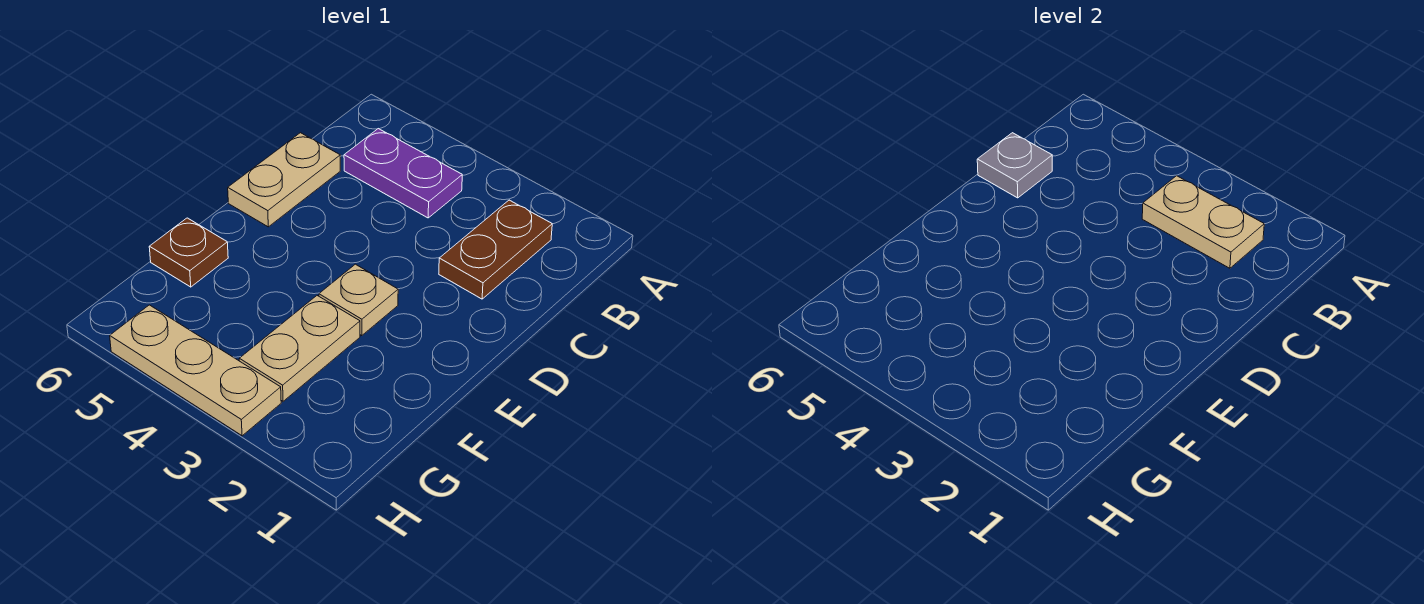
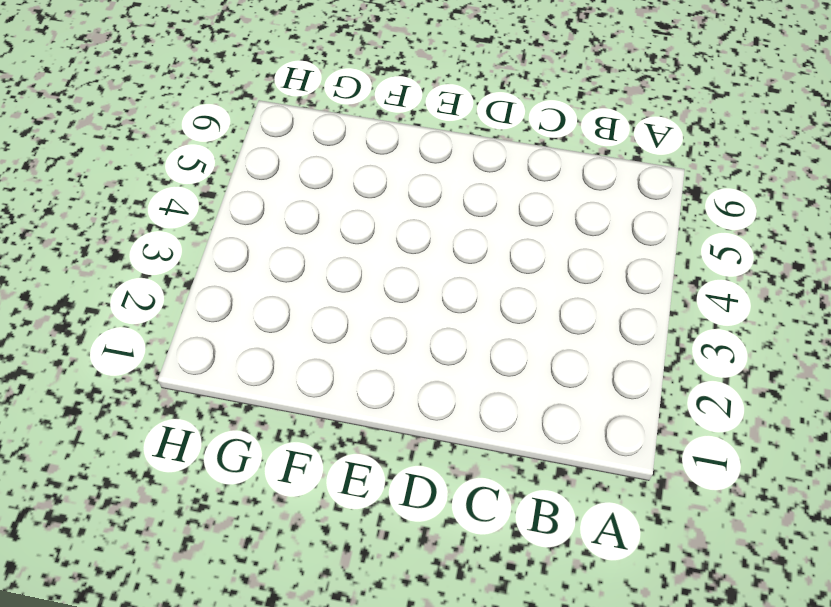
none -> brown plate B2:C2 level 1
none -> purple plate B4:B5 level 1

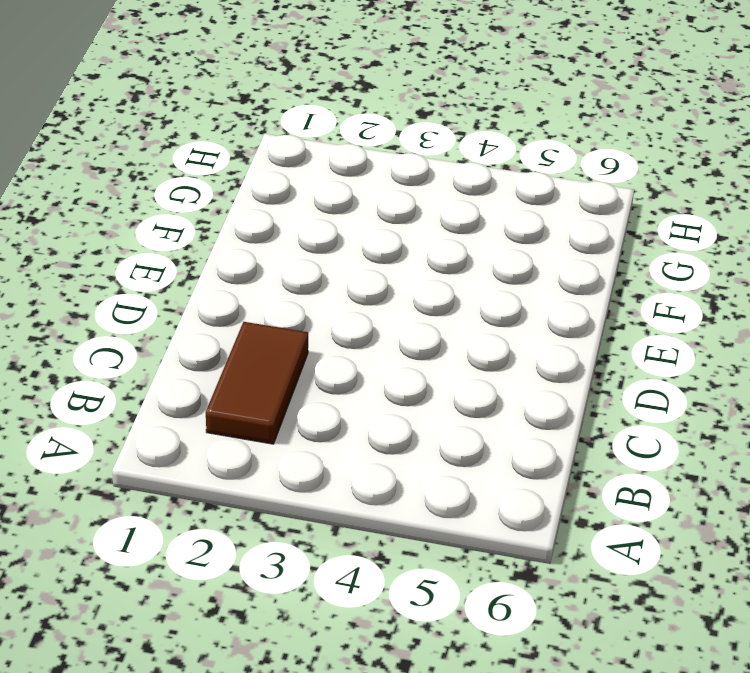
brown tile B2:C2 level 1 -> brown plate B2:C2 level 1
none -> purple plate B4:B5 level 1
none -> tan plate C6:D6 level 1

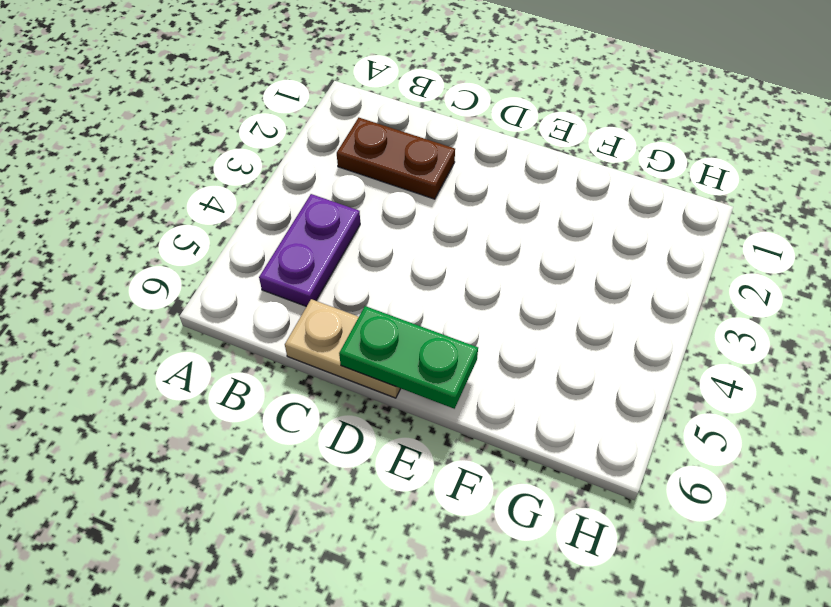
green plate D6:E6 level 2 -> none
none -> tan plate E3 level 1
none -> tan plate F3:G3 level 1

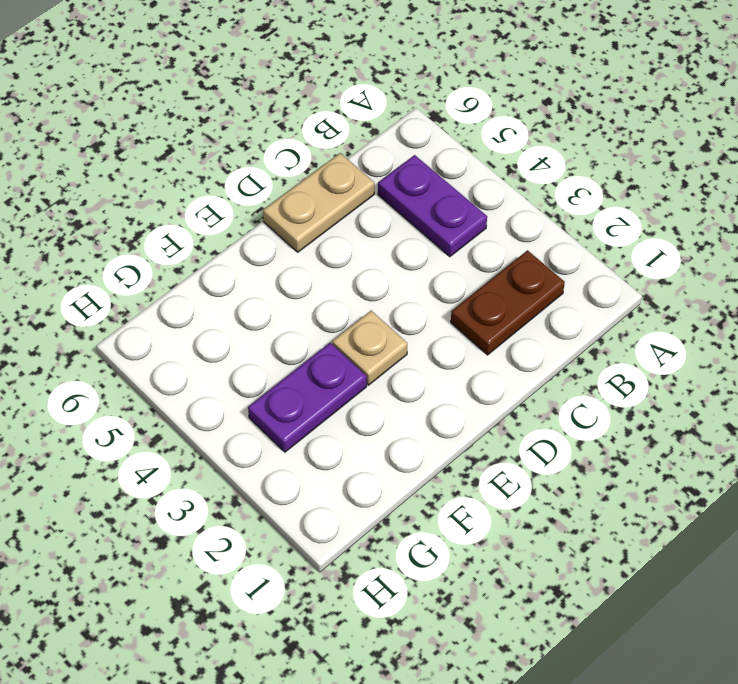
purple plate F3:G3 level 1 -> tan plate F3:G3 level 1
none -> brown plate F6 level 1
none -> tan plate H3:H5 level 1

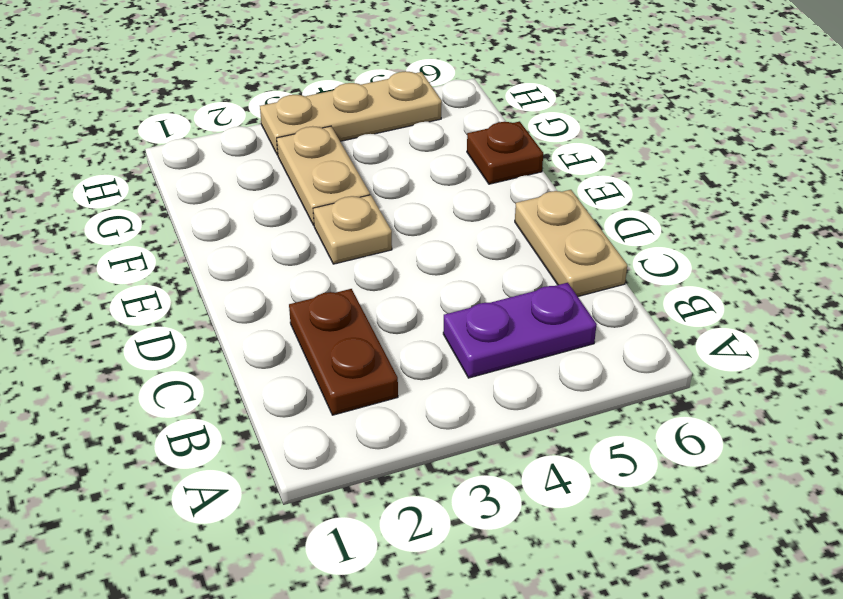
none -> tan plate B2:B3 level 2
none -> grey plate C6 level 2

